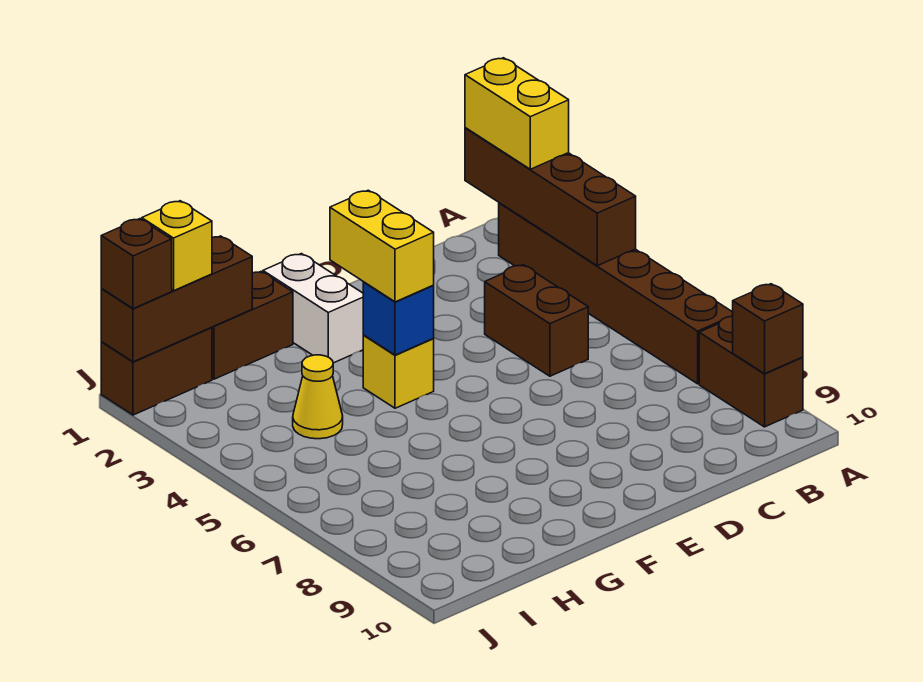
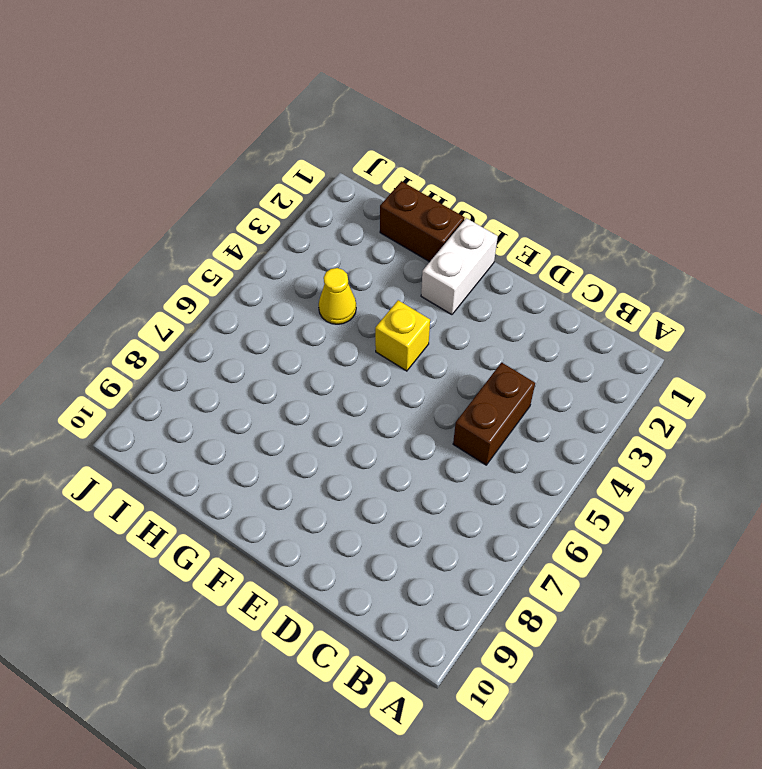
none -> brown brick A2:A7 level 1
none -> brown brick A8:A9 level 1
none -> brown brick I1:J1 level 1

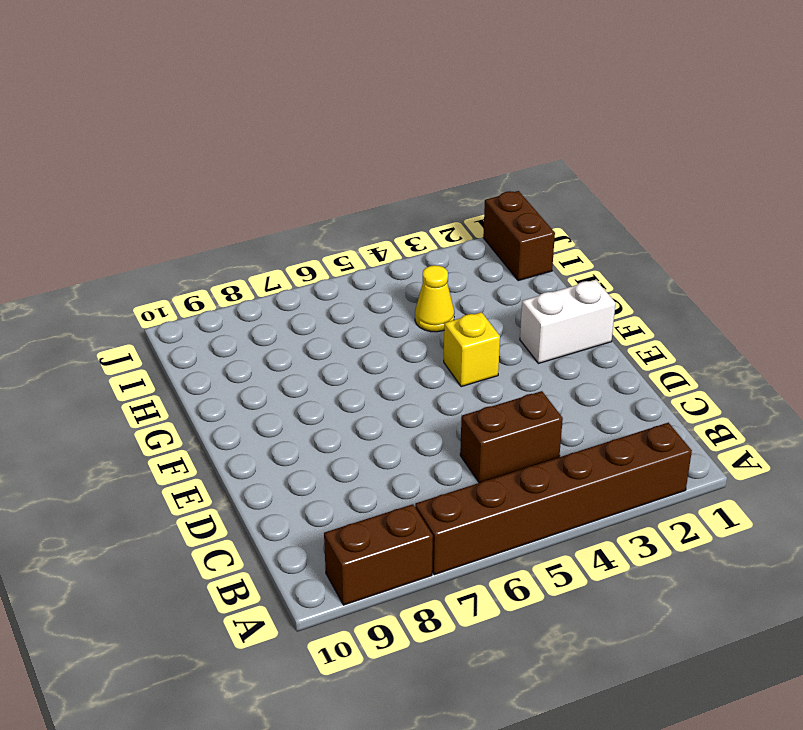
none -> brown brick G1:H1 level 1
none -> brown brick A1:A4 level 2
none -> brown brick A9 level 2

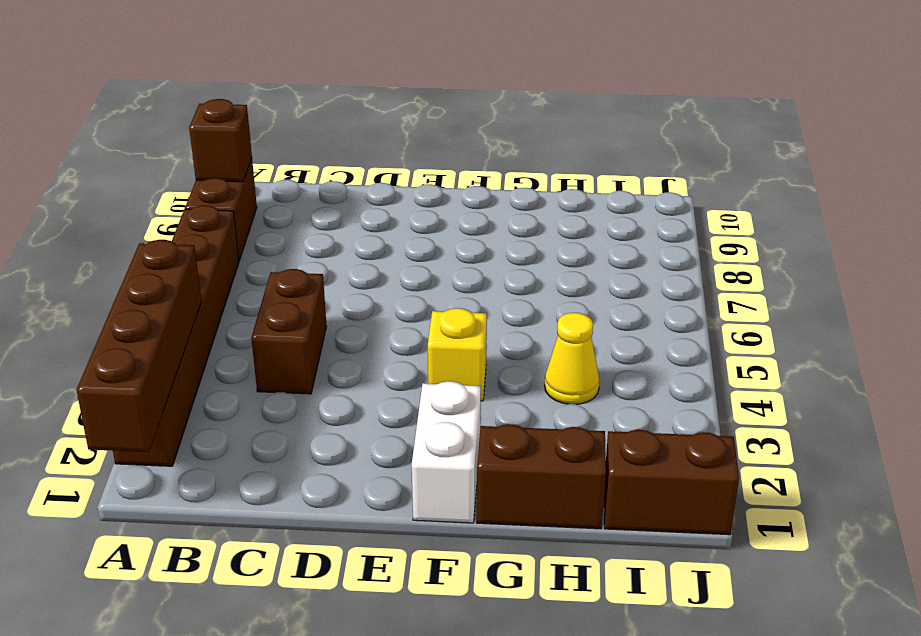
none -> blue brick F4 level 2
none -> brown brick H1:J1 level 2
none -> yellow brick A1:A2 level 3

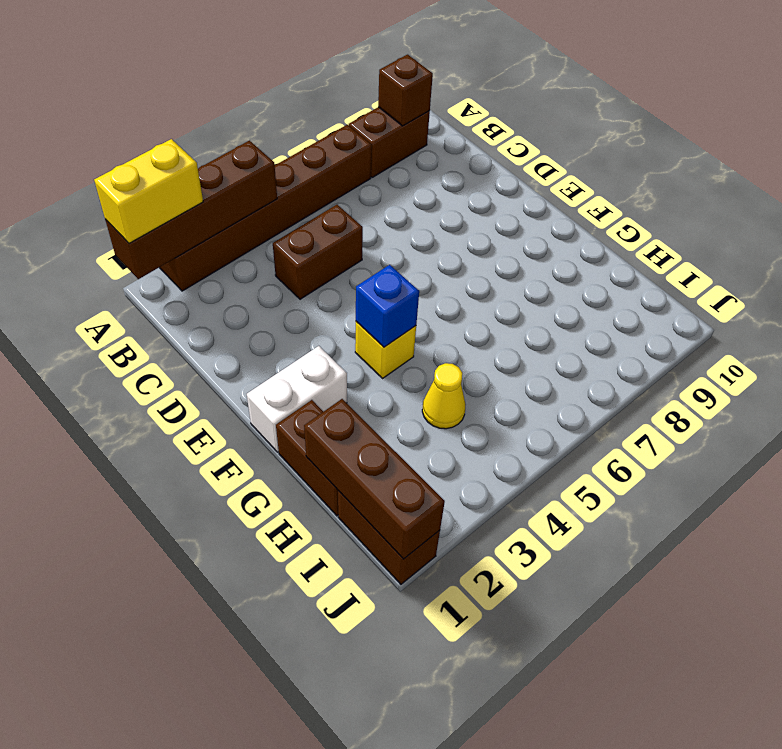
none -> yellow brick F3:F4 level 3
none -> yellow brick I1 level 3
none -> brown brick J1 level 3

